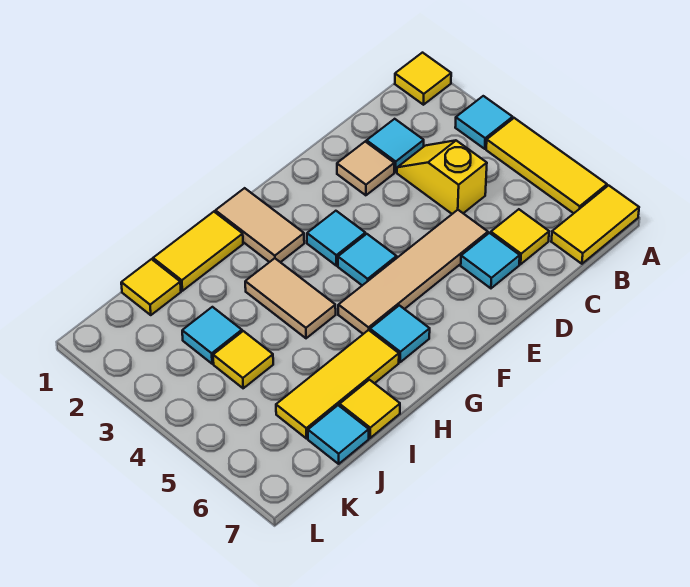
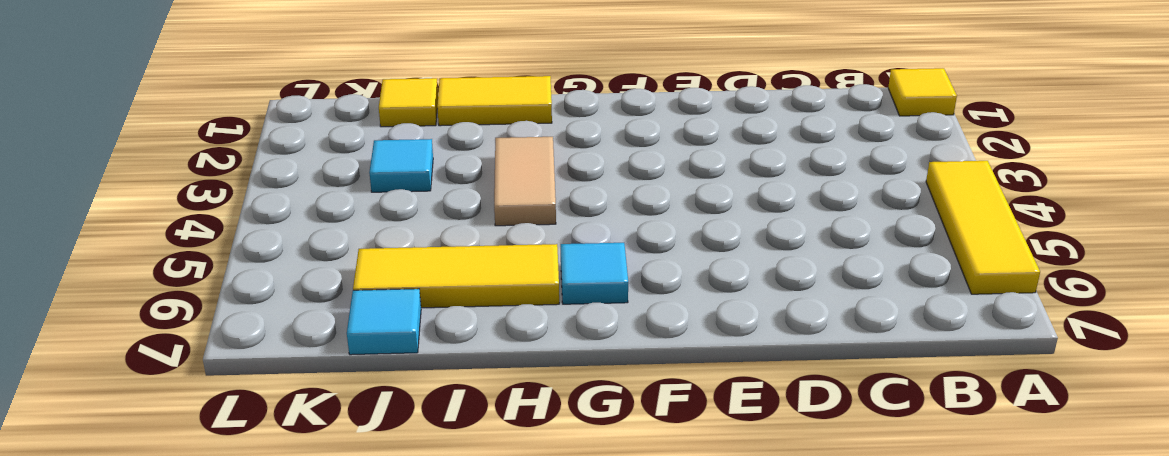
none -> cyan tile A3 level 1
none -> yellow tile A7:B7 level 1
none -> cyan tile C2 level 1

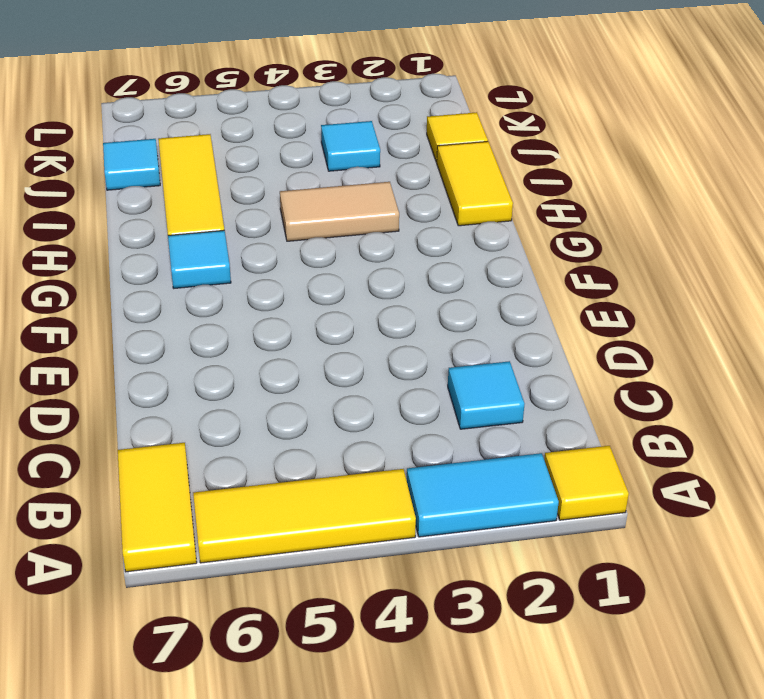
cyan tile A2:A3 level 1 -> cyan tile A3 level 1
none -> yellow slope C3:C4 level 1 top 4
none -> yellow tile C6 level 1
none -> tan tile D2 level 1

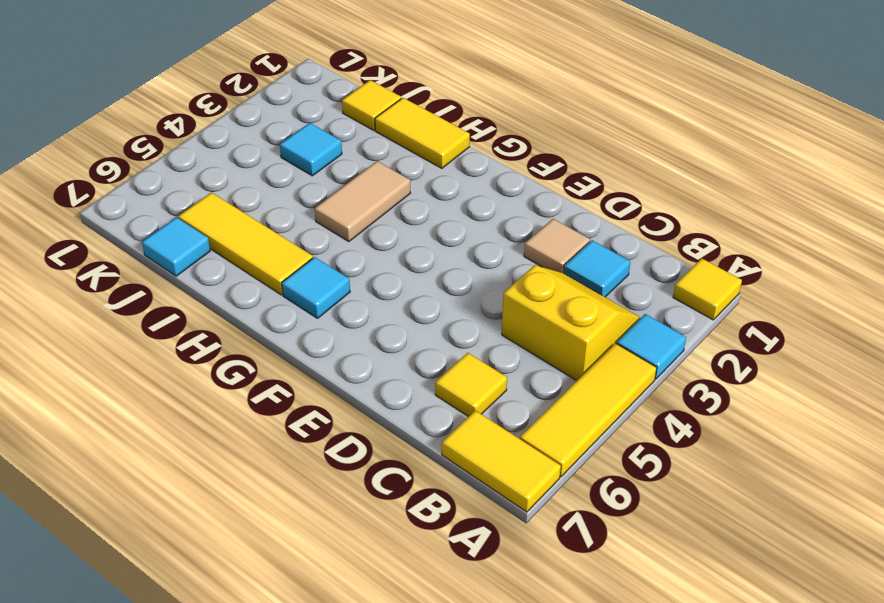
yellow slope B3:C4 level 1 top 4 -> yellow slope C3:C4 level 1 top 4
none -> tan tile D5:G5 level 1
none -> cyan tile D6 level 1
none -> cyan tile F3 level 1

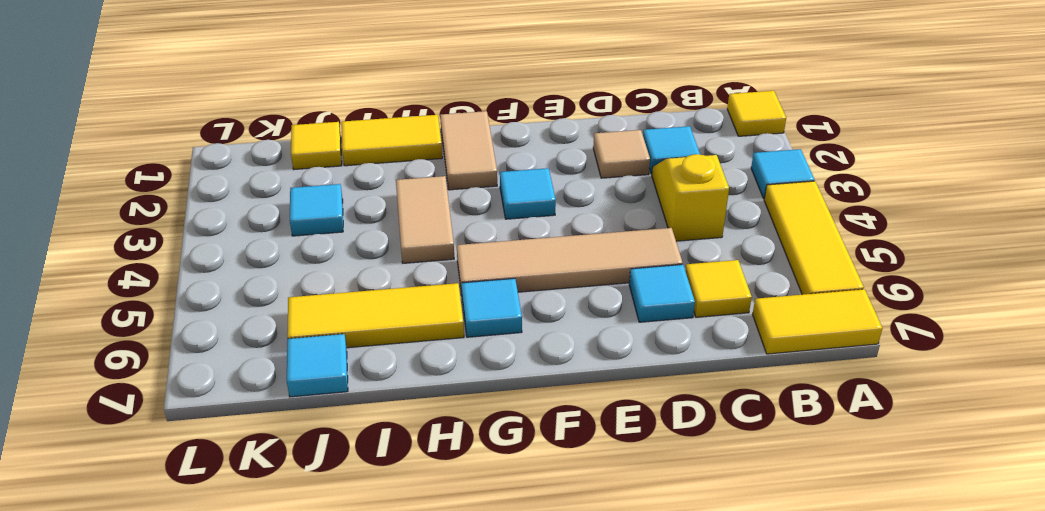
none -> cyan tile F4 level 1
none -> yellow tile I7 level 1
none -> yellow tile J4 level 1

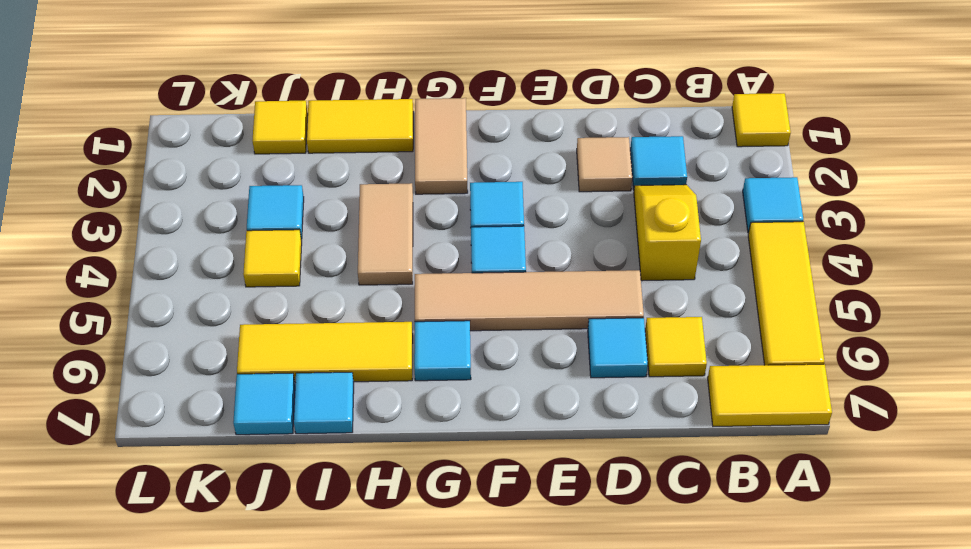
cyan tile I7 level 1 -> yellow tile I7 level 1

